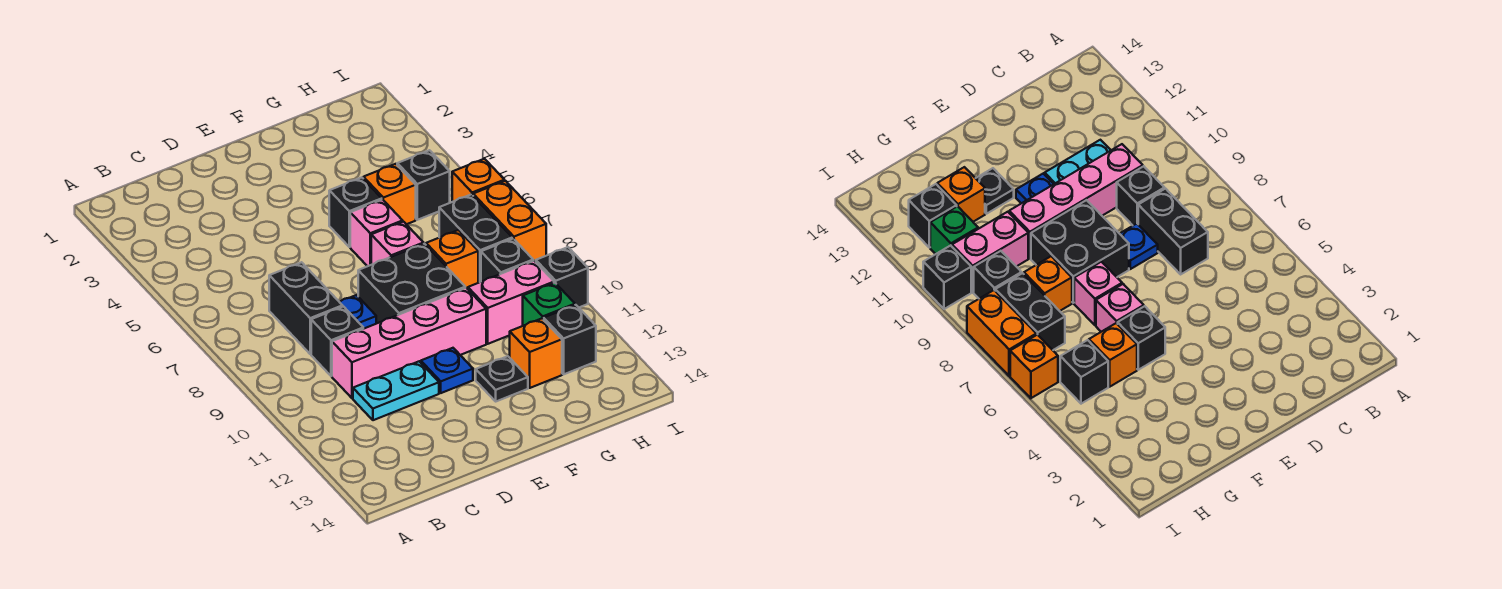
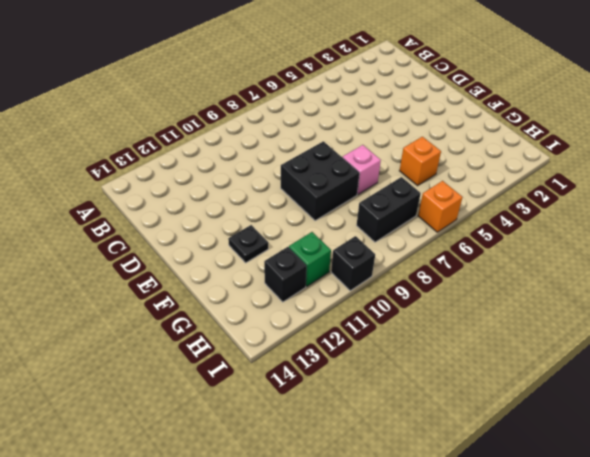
none -> black brick C7:C8 level 1
none -> black brick C9 level 1
none -> pink brick C10:F10 level 1

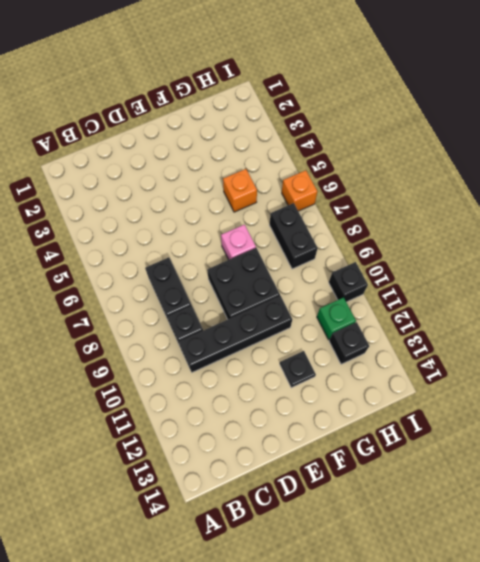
black brick C10:F10 level 1 -> pink brick C10:F10 level 1
none -> cyan plate C11:D11 level 1
none -> blue plate D8 level 1
none -> blue plate E11 level 1

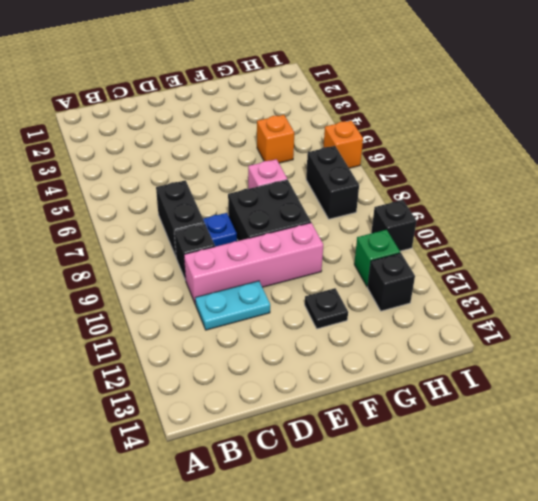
none -> blue plate E11 level 1
none -> black brick F5 level 1
none -> pink brick F6 level 1

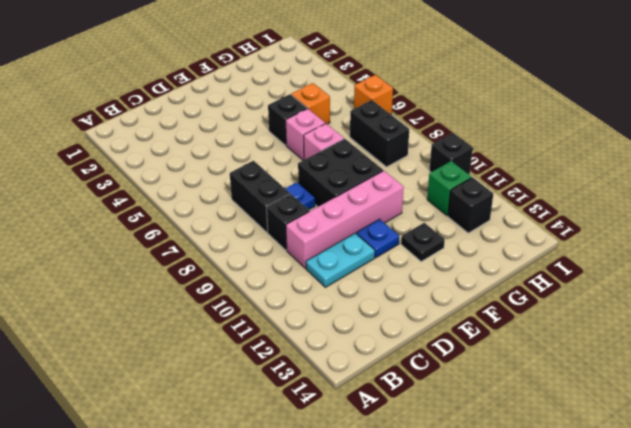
none -> orange brick G8 level 1
none -> pink brick G10:H10 level 1
none -> orange brick G12 level 1

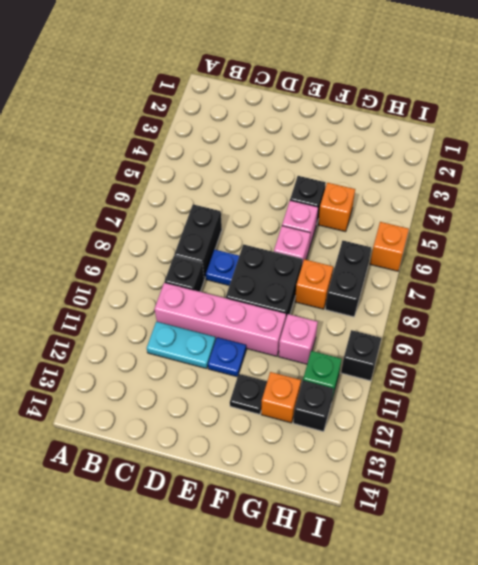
pink brick G10 level 1 -> pink brick G10:H10 level 1
none -> black brick H5 level 1
none -> black brick H9 level 1
none -> orange brick I7:I8 level 1

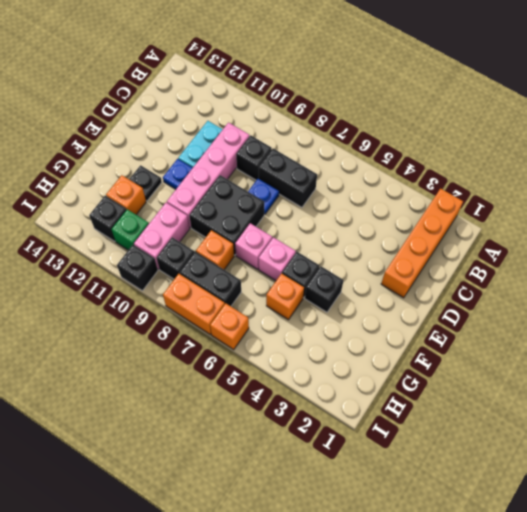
orange brick A2:D2 level 1 -> none
black brick F4 level 1 -> black brick H5 level 1

